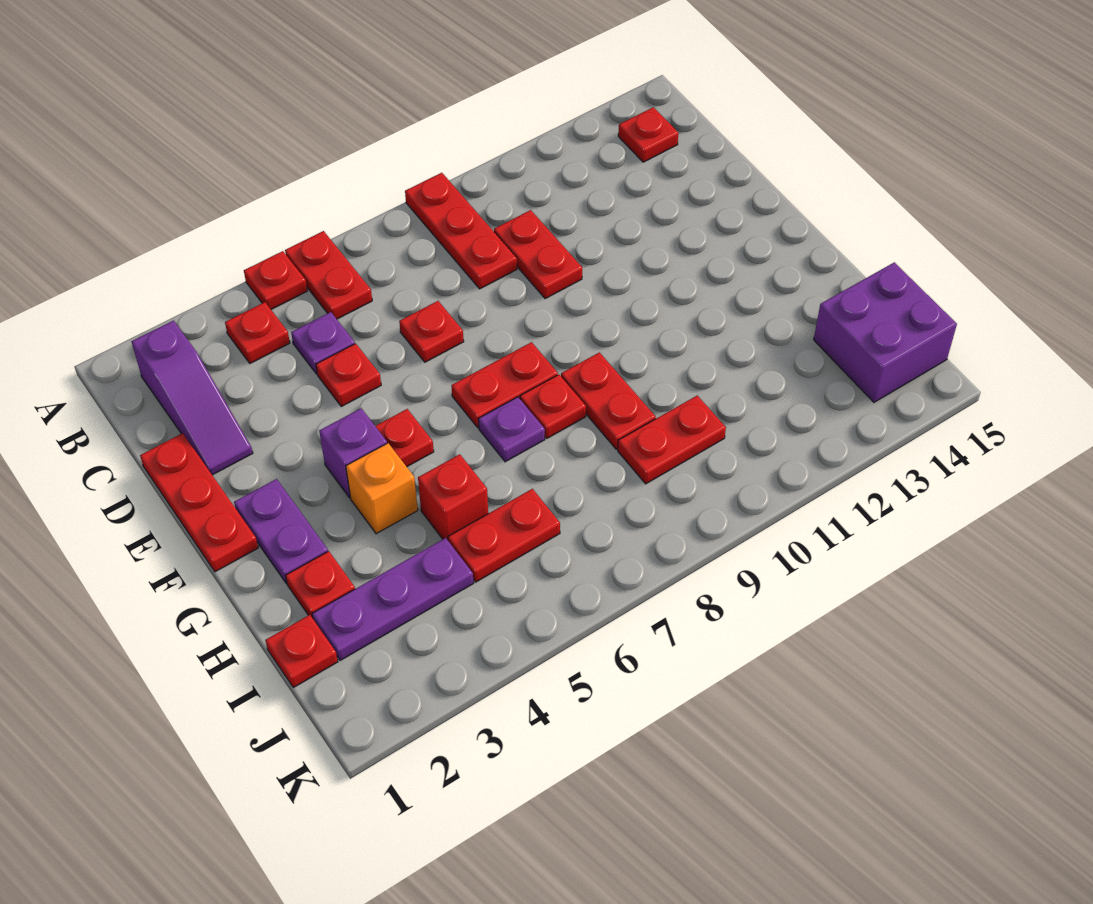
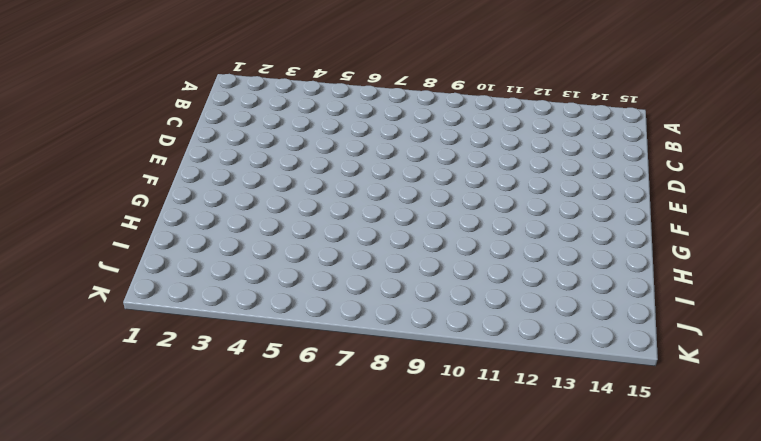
none -> red plate A5 level 1
none -> red plate A6:B6 level 1
none -> red plate A9:C9 level 1

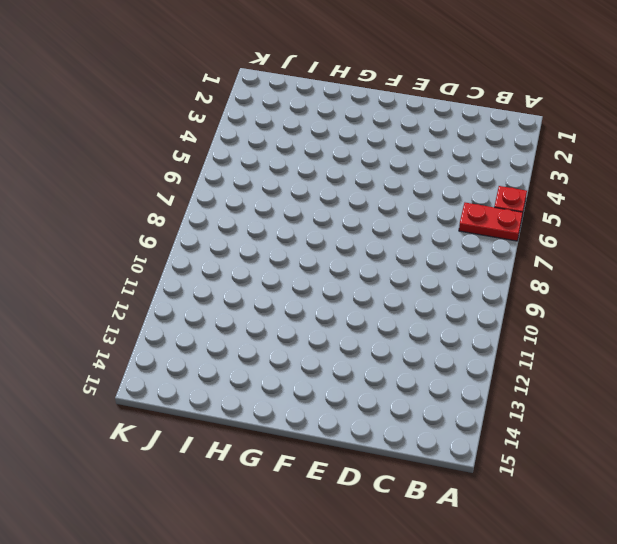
none -> red plate A9:C9 level 1
none -> purple slope B2:D2 level 1 top B
none -> red plate B4 level 1

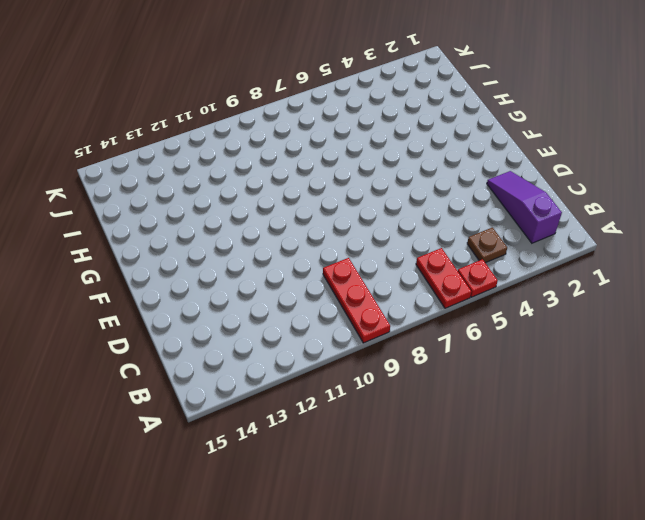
brown plate B4 level 1 -> red plate B4 level 1
none -> red plate B14 level 1
none -> purple plate C5 level 1
none -> red plate C10:D10 level 1

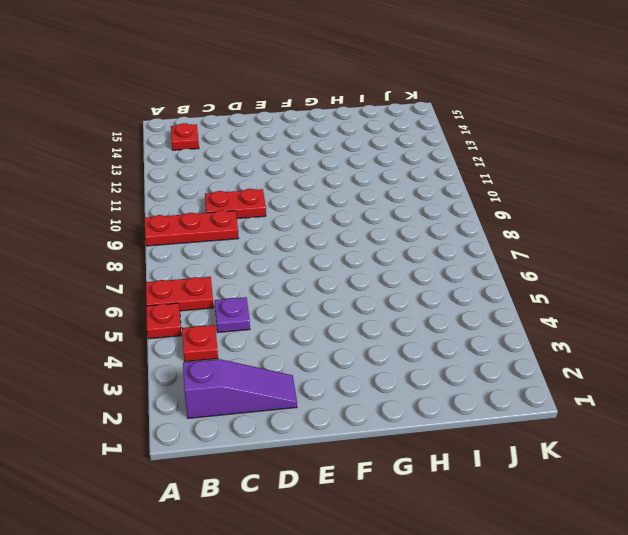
none -> red plate D1:F1 level 1
none -> red plate D5 level 1
none -> red plate D7 level 1

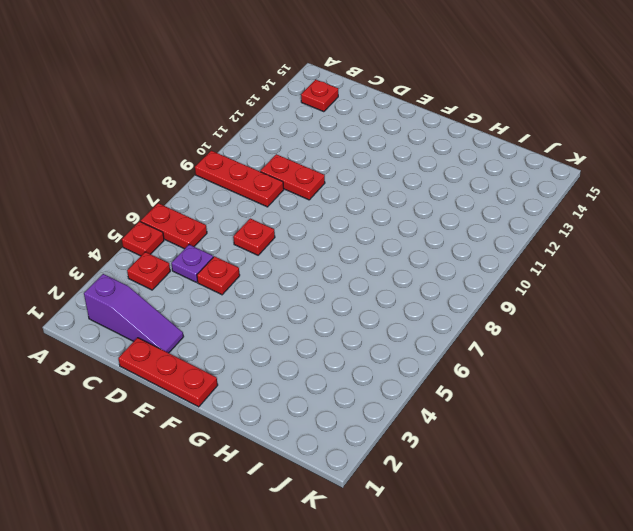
none -> purple plate F2:G2 level 1
none -> purple brick F4 level 1
none -> red plate F5 level 1

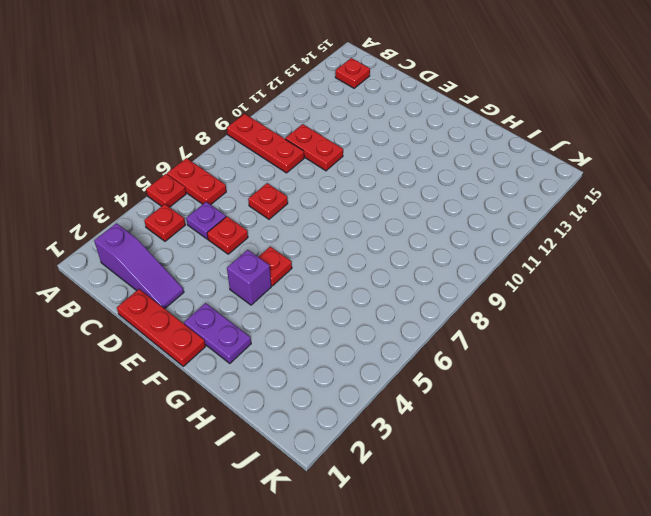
none -> red plate F7:F8 level 1
none -> orange brick G4 level 1
none -> purple plate G7 level 1

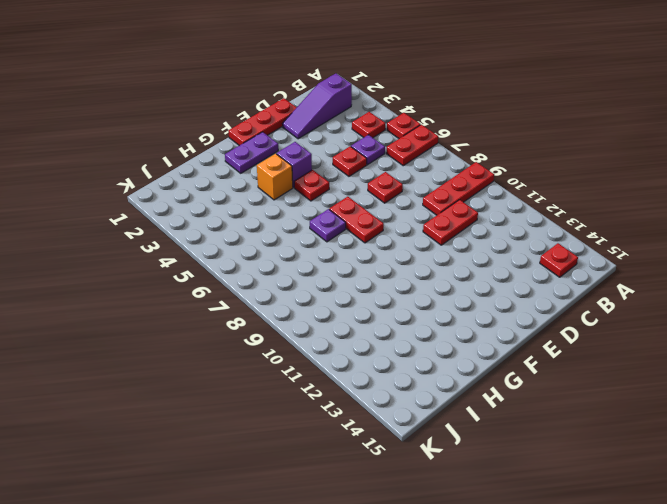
none -> red plate G8 level 1
none -> red plate G9:H9 level 1
none -> red plate H2 level 1

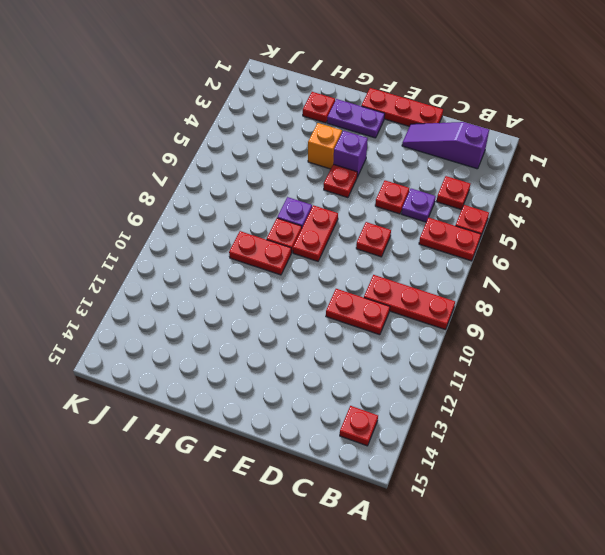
none -> red brick H5 level 1
none -> red plate I1 level 1
none -> purple plate I2:I4 level 1

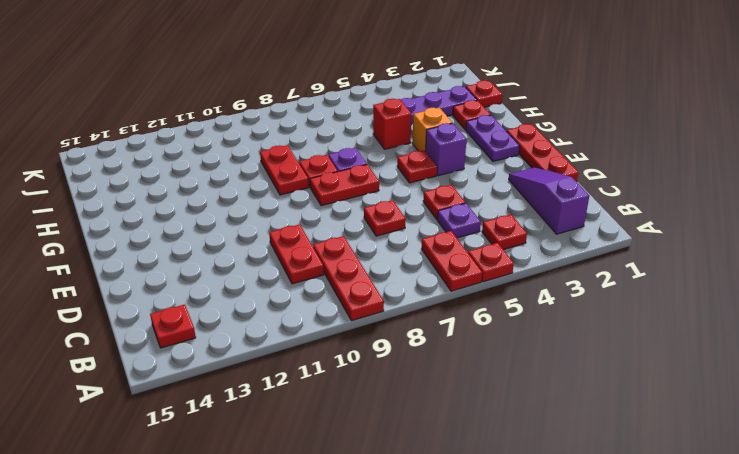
none -> red plate I5:I6 level 1
none -> red plate I9:I10 level 1
none -> purple brick I14:J15 level 1

